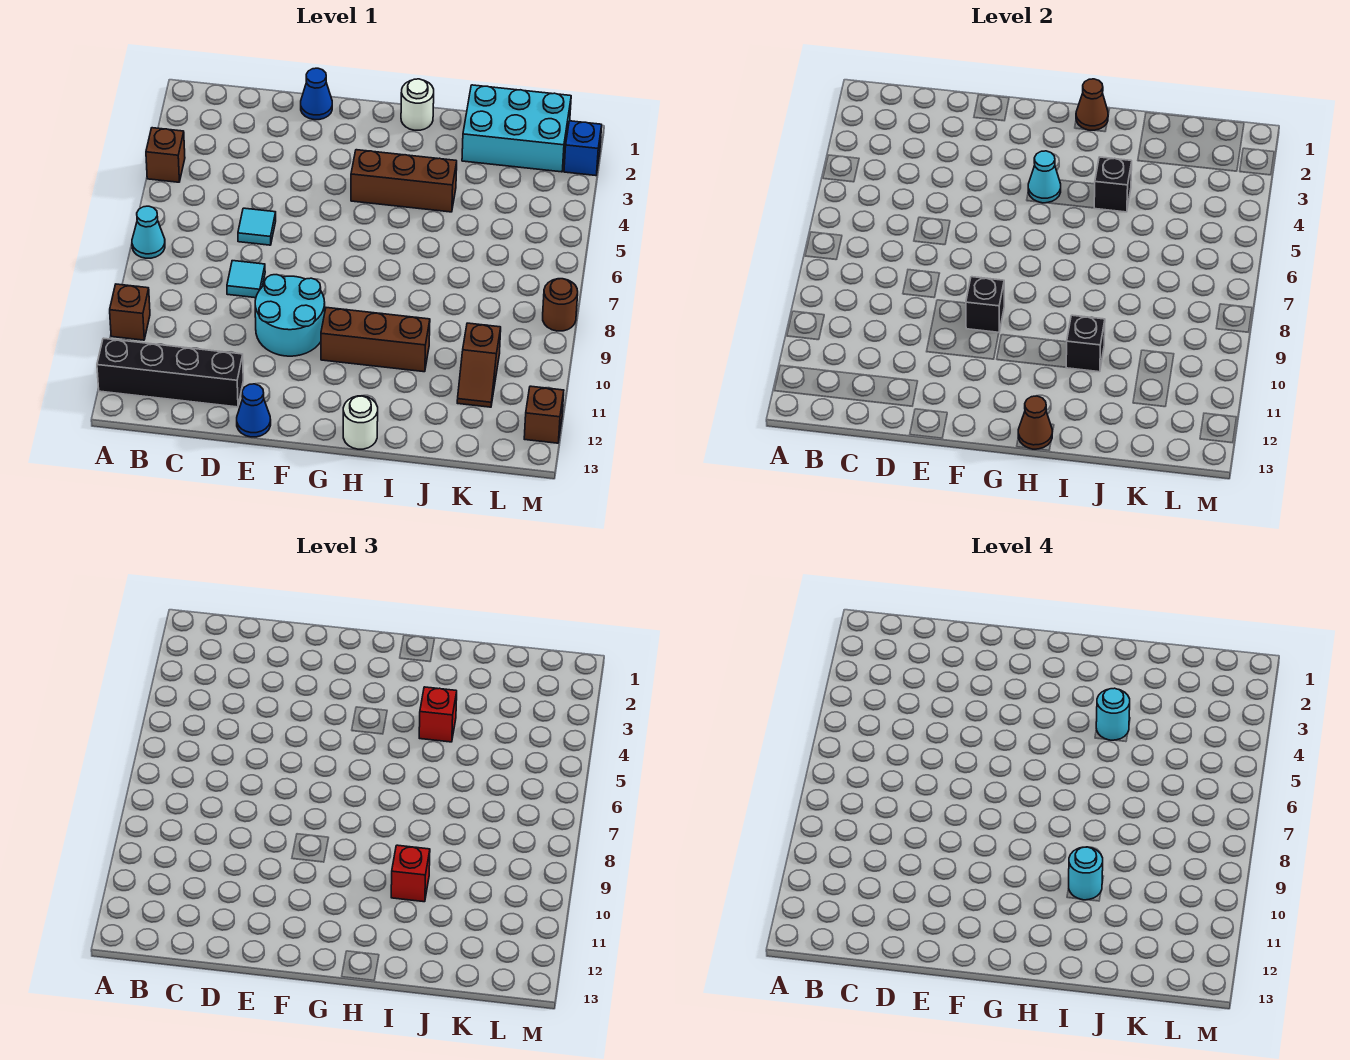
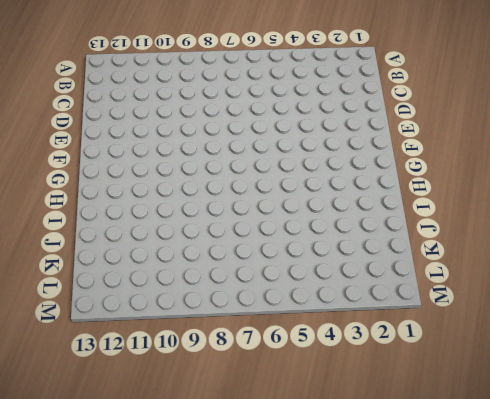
none -> brown brick A4 level 1
none -> cyan cone A7 level 1
none -> brown brick A10 level 1

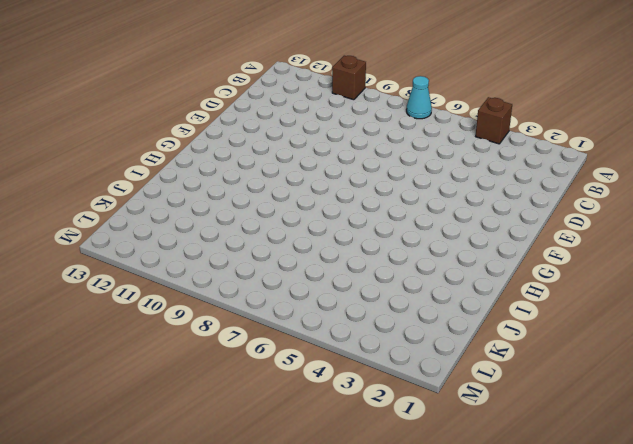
none -> black brick A12:D12 level 1
none -> cyan tile D6 level 1
none -> cyan tile D8 level 1

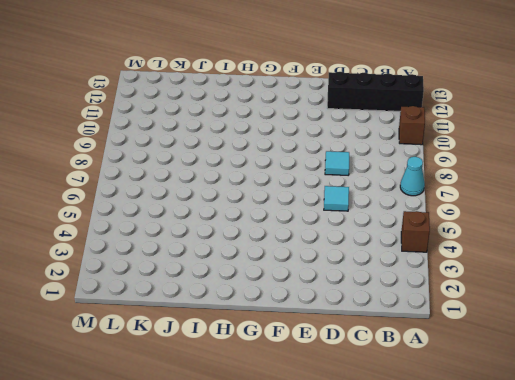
none -> blue cone E1 level 1
none -> cyan round brick E9:F10 level 1
none -> blue cone E13 level 1

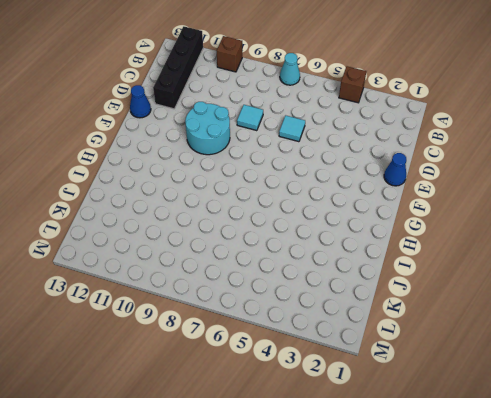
none -> brown brick G4:I4 level 1
none -> brown brick G10:I10 level 1
none -> white round brick H1 level 1

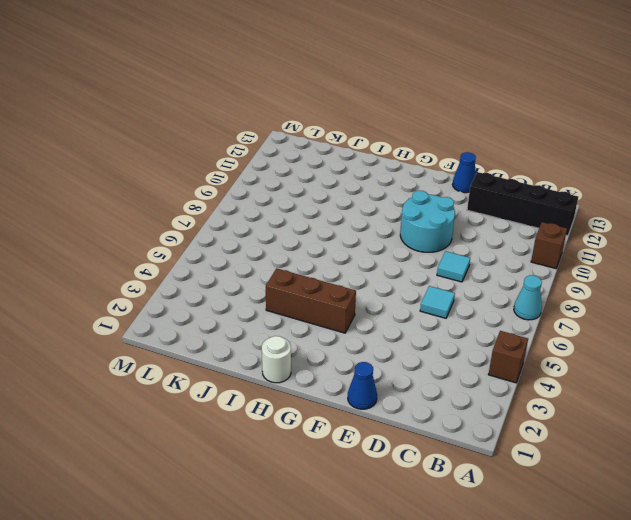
none -> brown brick G10:I10 level 1
none -> white round brick H13 level 1
none -> cyan brick J1:L2 level 1

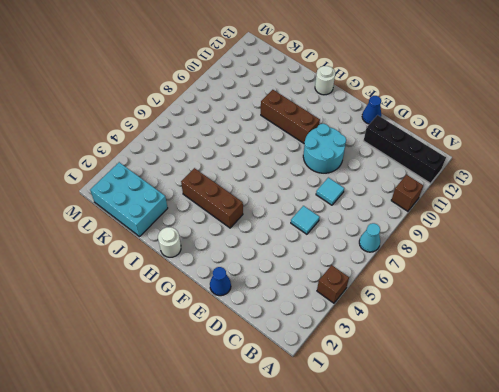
none -> brown slope K10:K11 level 1 top 10
none -> blue brick M2 level 1
none -> brown round brick M8 level 1

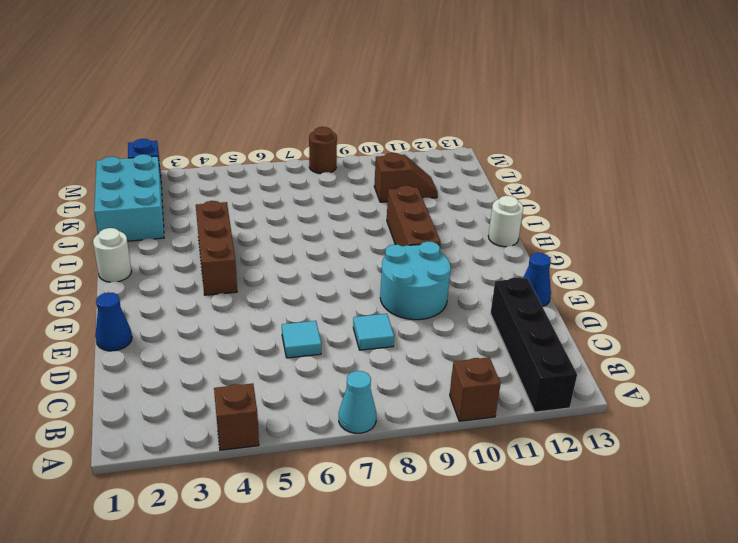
none -> brown brick M12 level 1
none -> black brick F9 level 2
none -> cyan cone G4 level 2

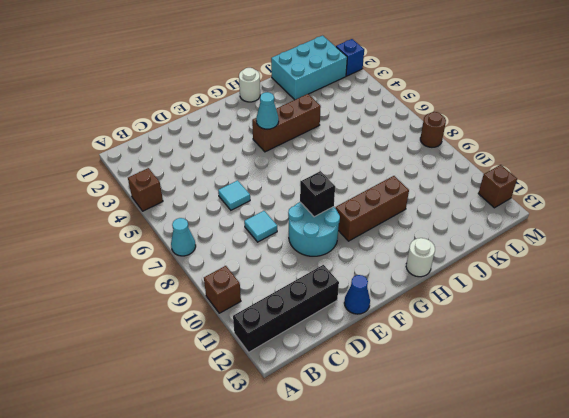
none -> blue cone E1 level 1
none -> brown slope K10:K11 level 1 top 10
none -> brown cone H1 level 2

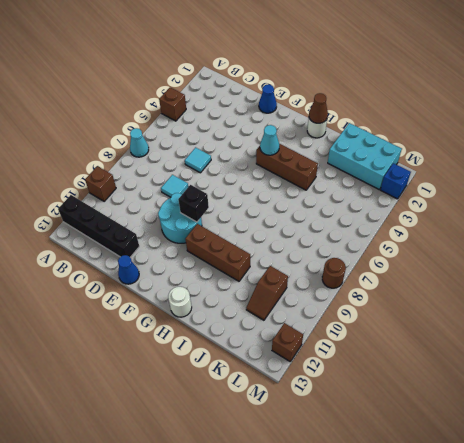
none -> brown cone H13 level 2
none -> black brick I4 level 2
none -> black brick I10 level 2

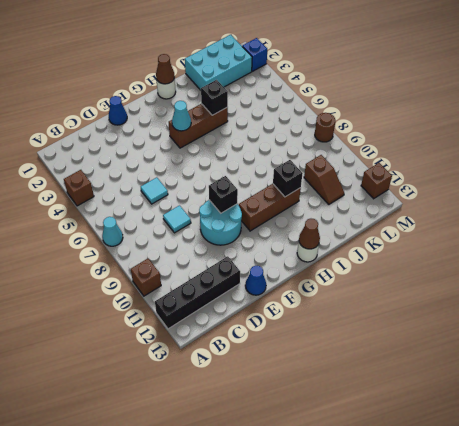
none -> red brick I4 level 3
none -> red brick I10 level 3
none -> cyan round brick I4 level 4

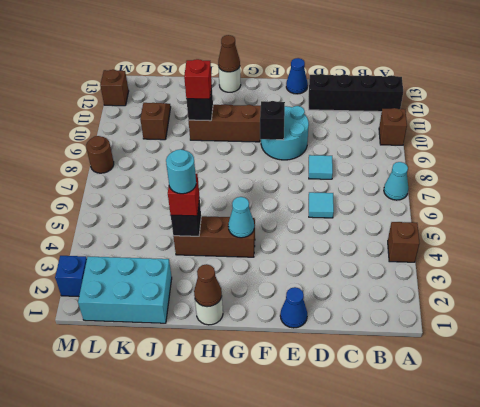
none -> cyan round brick I10 level 4

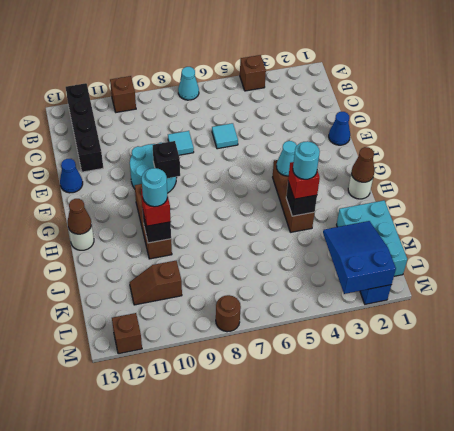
blue slope K2:M3 level 2 top M -> none

